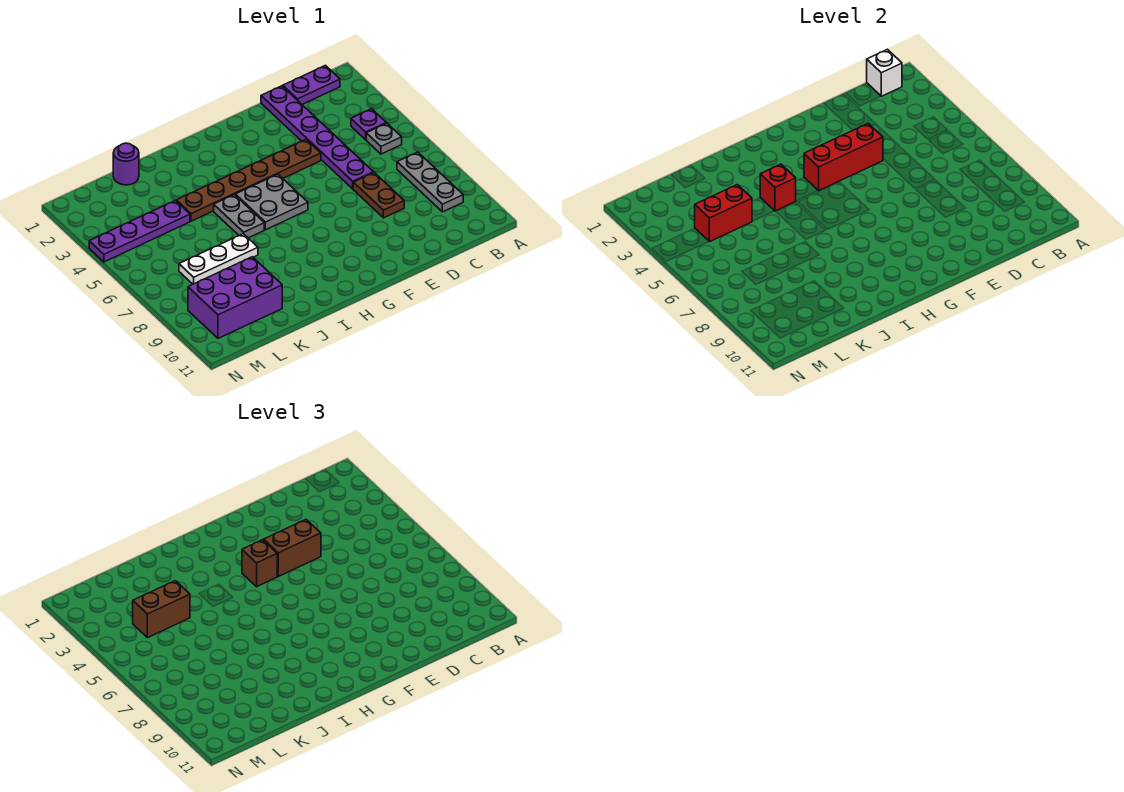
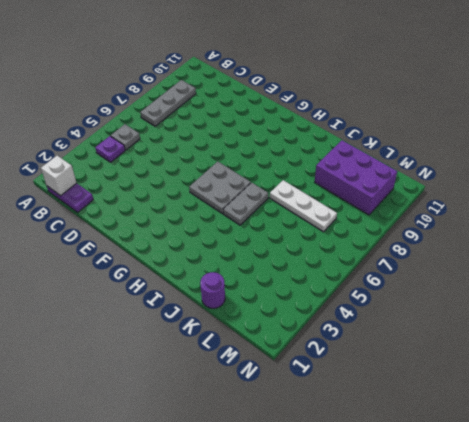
none -> purple plate D1:D6 level 1
none -> brown plate D7:D8 level 1
none -> brown plate E4:J4 level 1

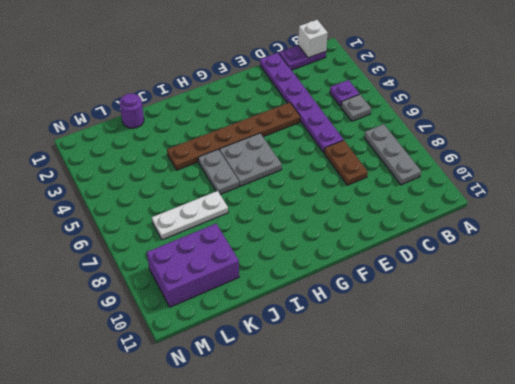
none -> purple plate K4:N4 level 1
none -> red brick E4:G4 level 2
none -> red brick I4 level 2

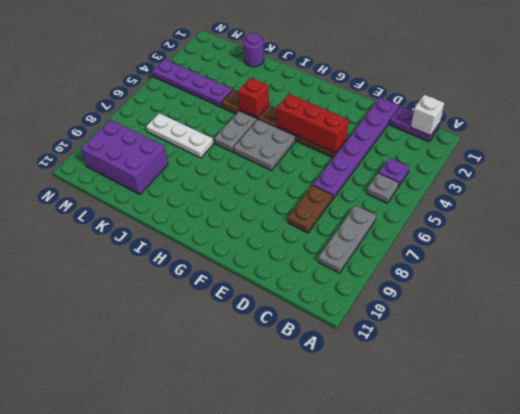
none -> red brick K4:L4 level 2
none -> brown brick E4:F4 level 3
none -> brown brick G4 level 3

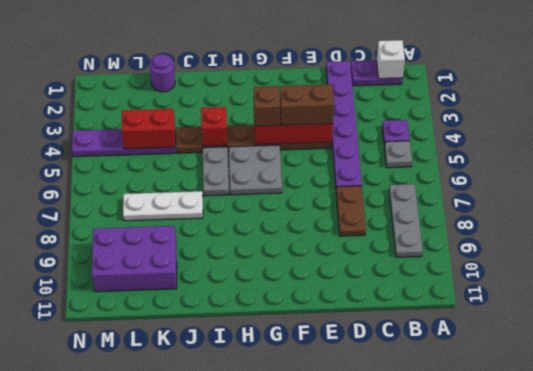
none -> brown brick K4:L4 level 3

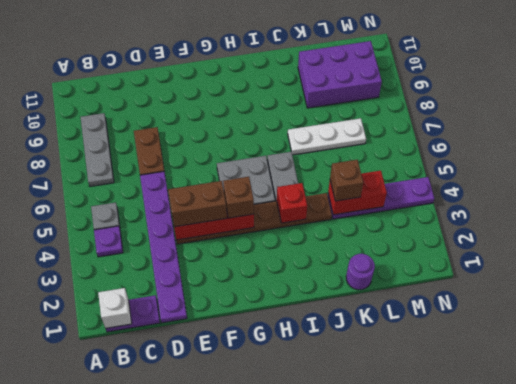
brown brick K4 level 3 -> brown brick K4:L4 level 3

